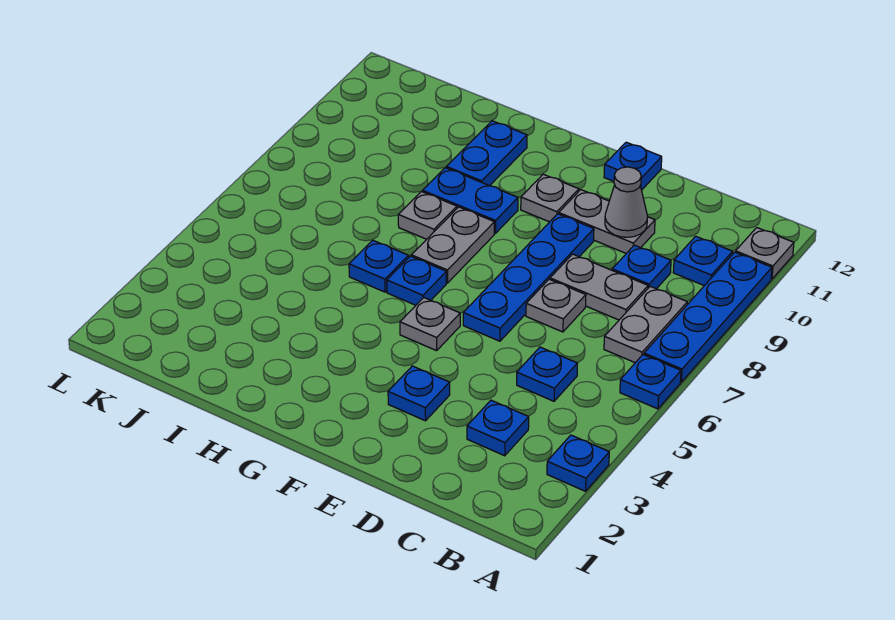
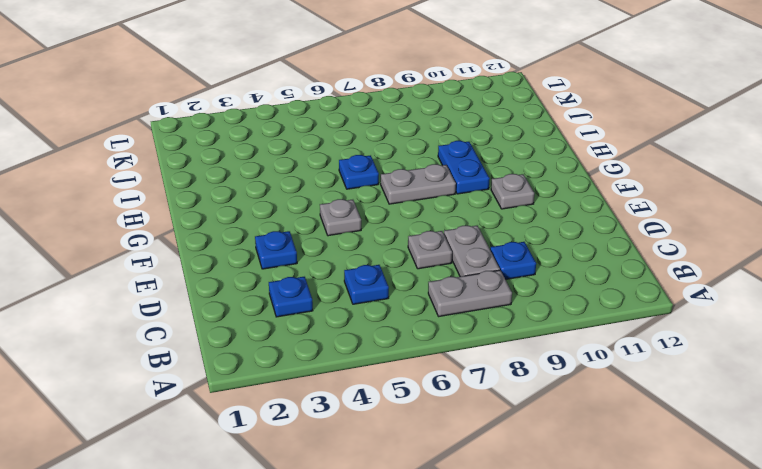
none -> blue plate A3 level 1
none -> blue plate A6 level 1
none -> blue plate A7:A10 level 1

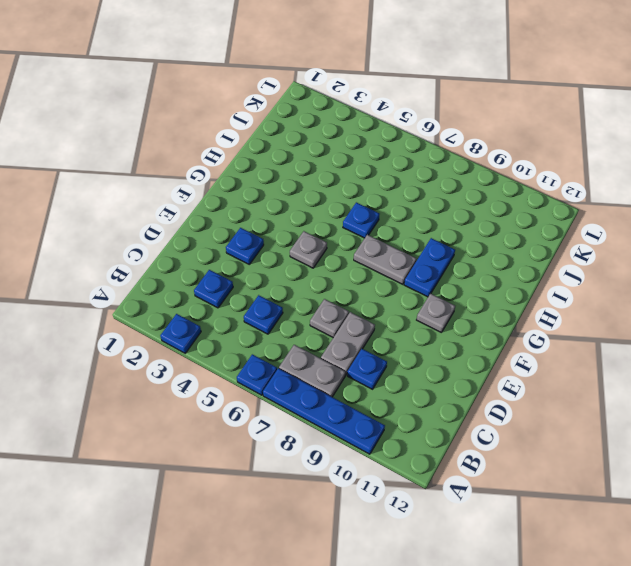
none -> grey plate A11 level 1
none -> blue plate B10 level 1
none -> grey plate D10:E10 level 1

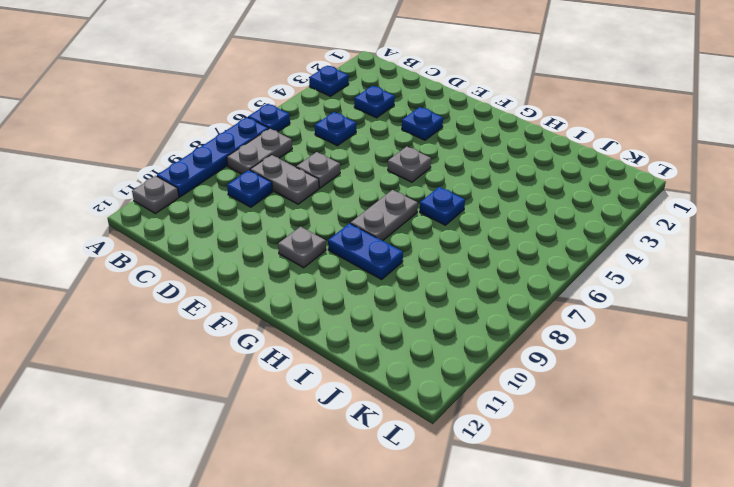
none -> blue plate B10 level 1
none -> grey plate D10:E10 level 1
none -> blue plate E6:E9 level 1

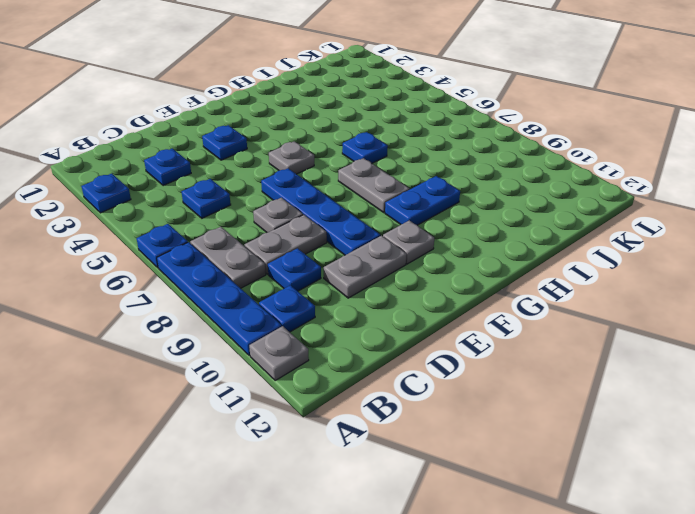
none -> blue plate E12 level 1
none -> blue plate G6 level 1
none -> grey plate H8 level 1

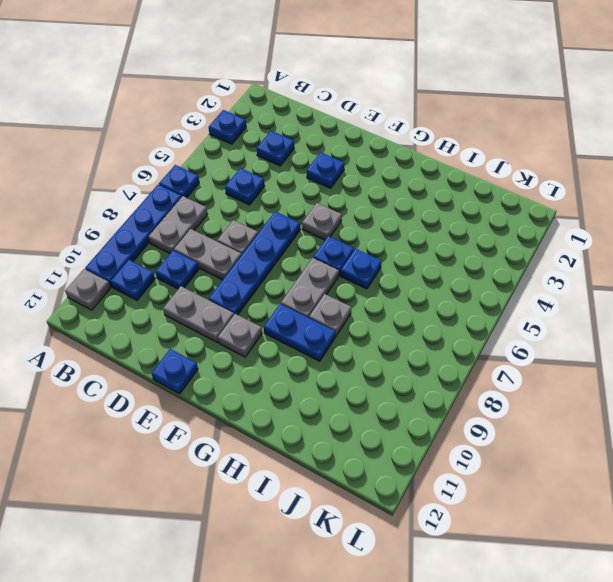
none -> blue plate H10:H11 level 1
none -> grey cone D10 level 2

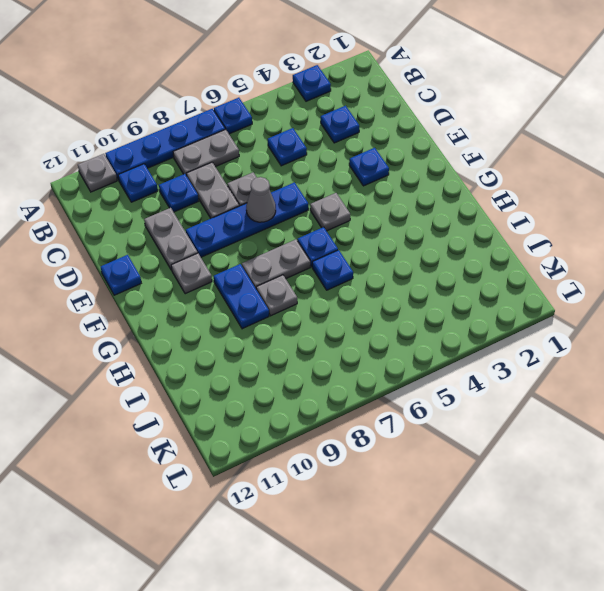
grey cone E7 level 2 -> grey cone D10 level 2
none -> blue plate H10:H11 level 1

